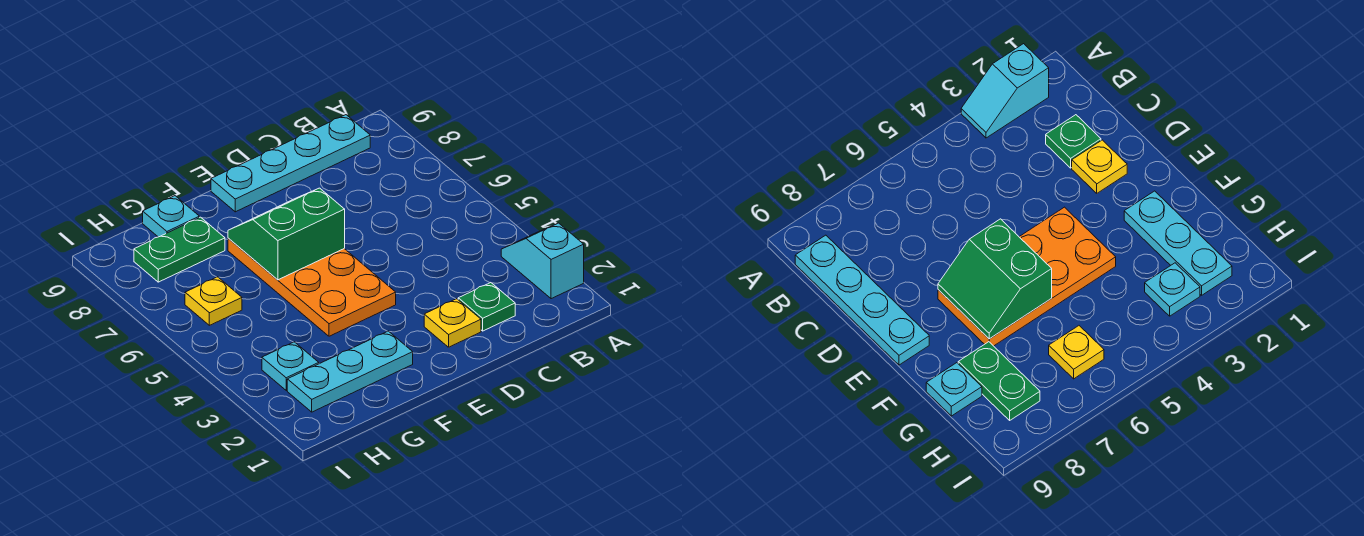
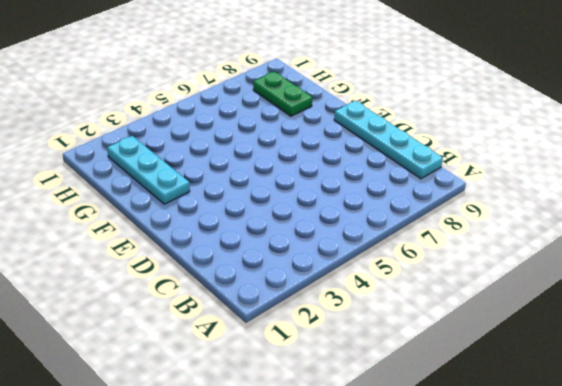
none -> cyan slope A2:A3 level 1 top 2
none -> green plate C2 level 1

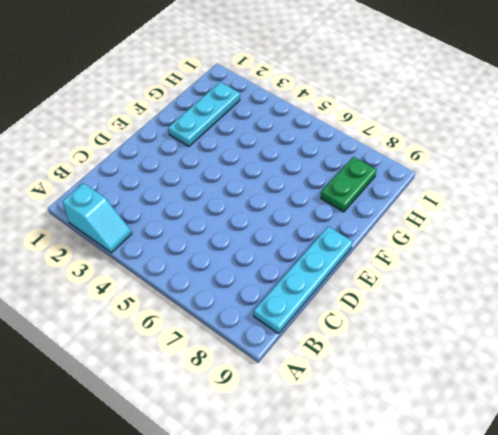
none -> green plate C2 level 1
none -> yellow plate D2 level 1

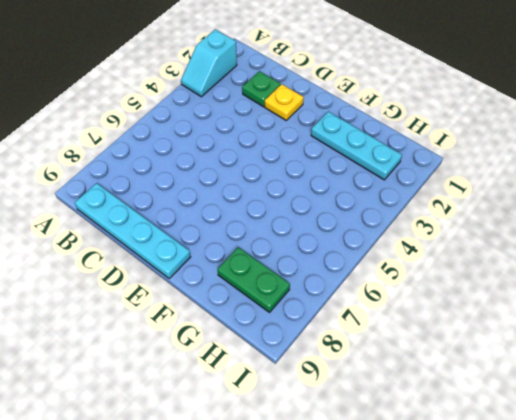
none -> orange plate E4:F7 level 1
none -> cyan plate G9 level 1

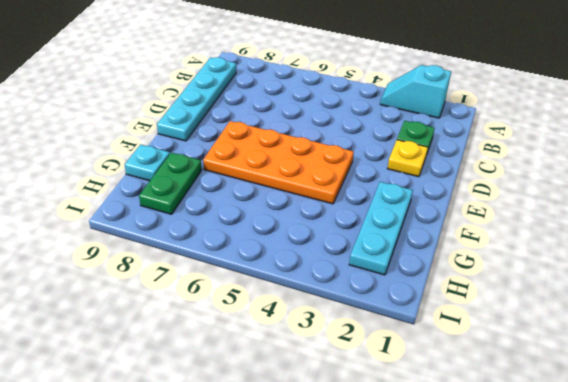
none -> cyan plate H3 level 1
none -> yellow plate H6 level 1

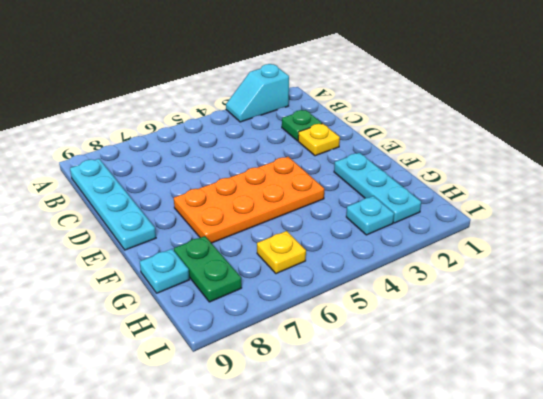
none -> green slope E6:F7 level 2 top 6

